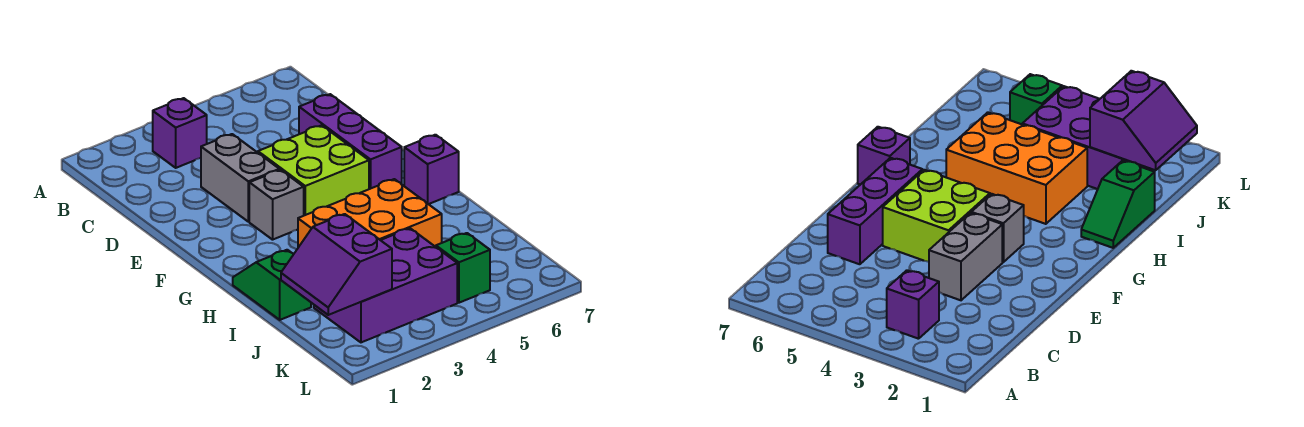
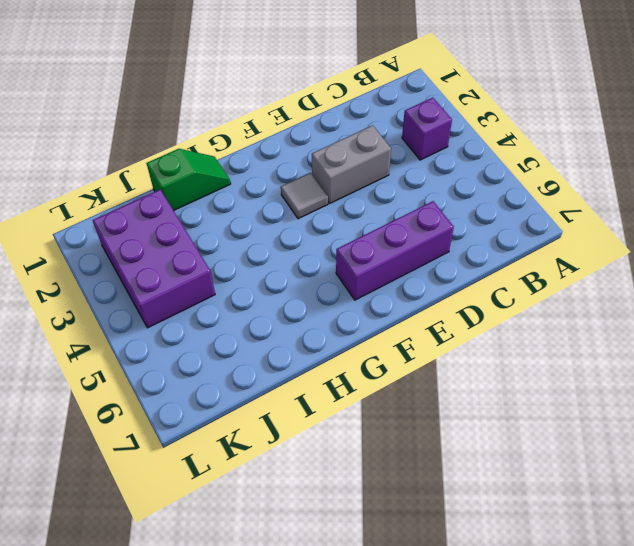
grey tile F3 level 1 -> grey brick F3 level 1
none -> lime brick E4:F5 level 1
none -> purple brick G7 level 1

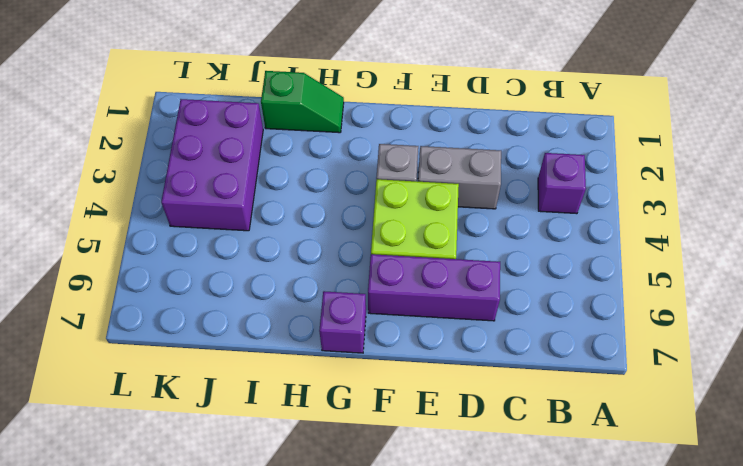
none -> orange brick H3:I5 level 1
none -> green brick K5 level 1

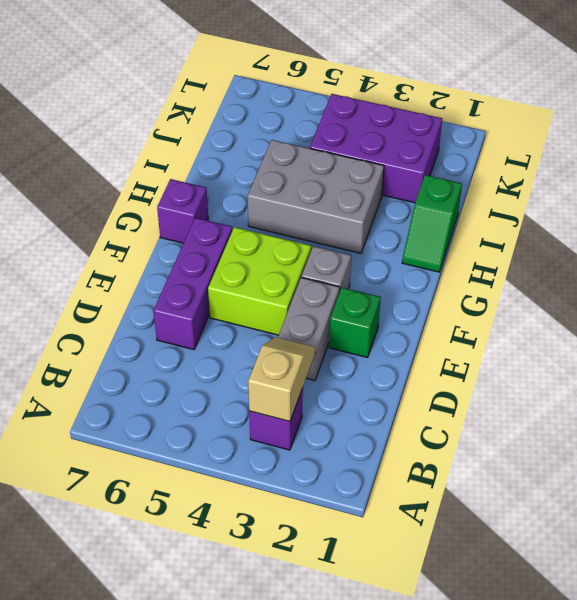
tan slope B3:C3 level 2 top B -> none
green brick E2 level 1 -> green brick K5 level 1
grey brick H3:I5 level 1 -> orange brick H3:I5 level 1
none -> purple slope J1:K2 level 2 top 2

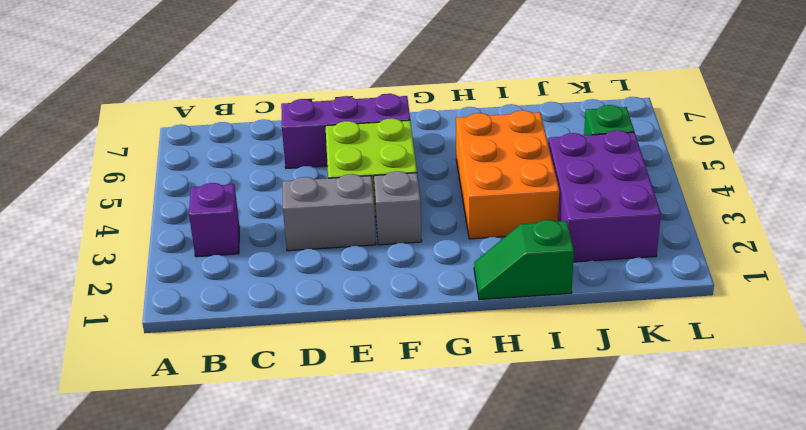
none -> purple brick G7 level 1
none -> purple slope J1:K2 level 2 top 2

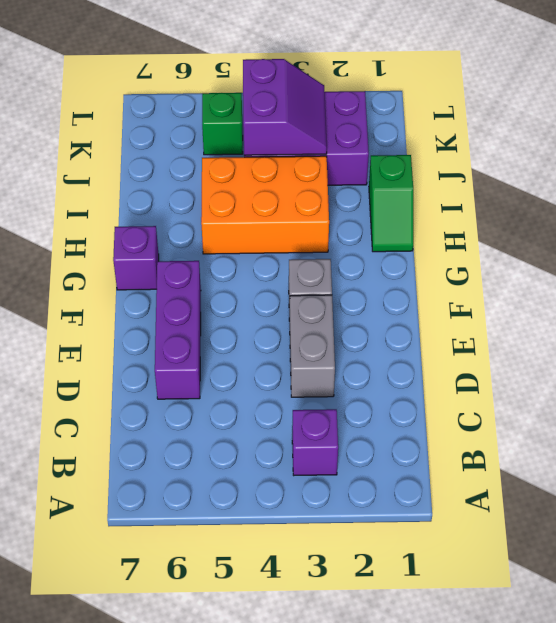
purple slope J3:K4 level 2 top 4 -> purple slope J1:K2 level 2 top 2
none -> lime brick E4:F5 level 1

